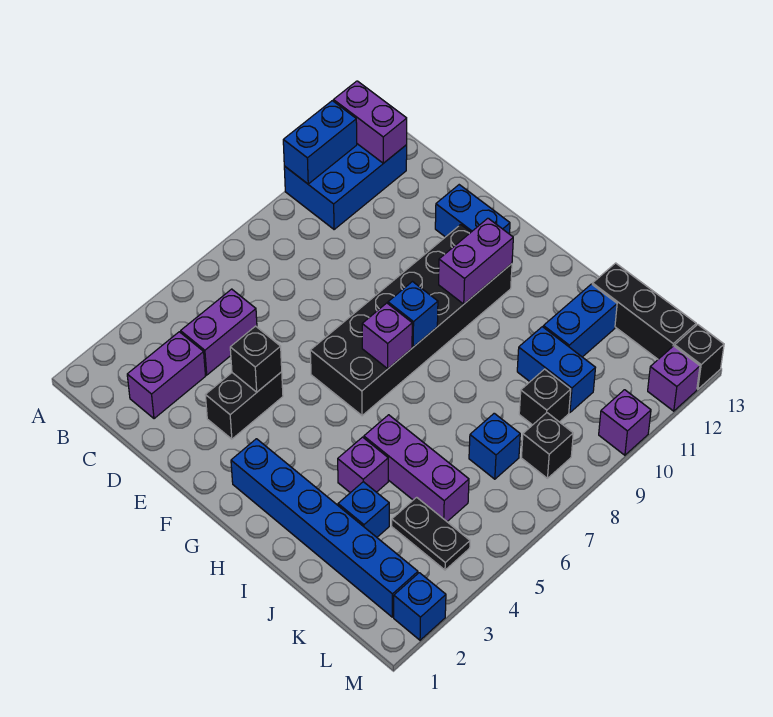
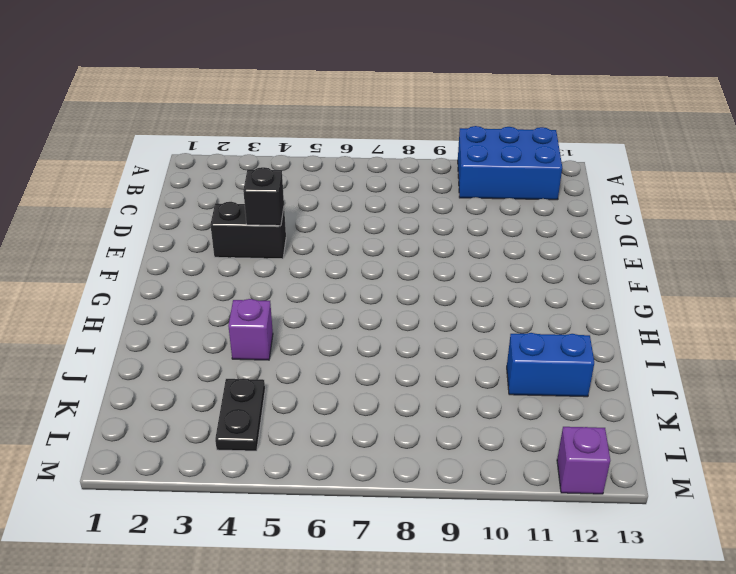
none -> purple brick C2:C3 level 1
none -> purple brick C4:C5 level 1
none -> blue brick E12:F12 level 1

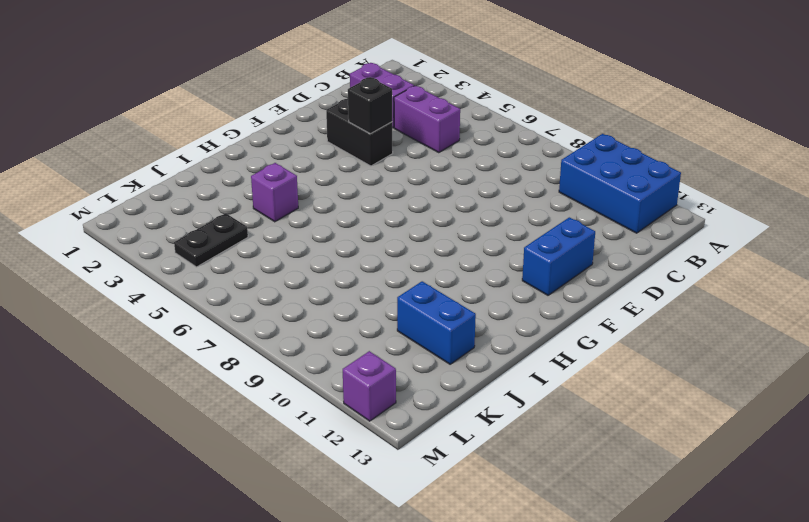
none -> black brick F6:G11 level 1
none -> blue brick G2:L2 level 1
none -> purple brick I5:K5 level 1

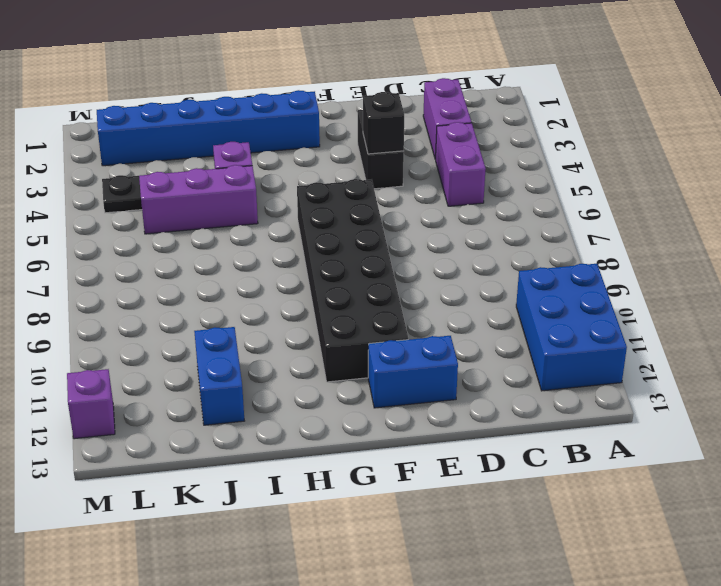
none -> blue brick J3 level 1
none -> blue brick J10:K10 level 1
none -> black brick J13:L13 level 1

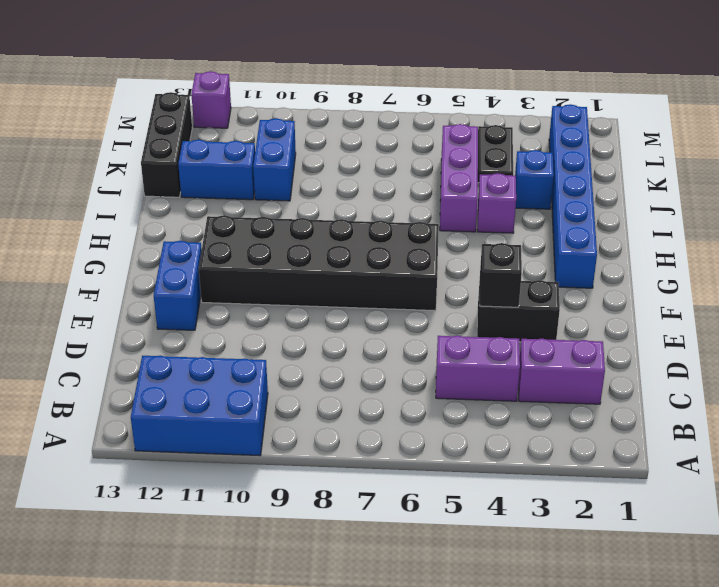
none -> blue brick K7 level 1
none -> black brick K9 level 1
none -> black brick L8 level 1

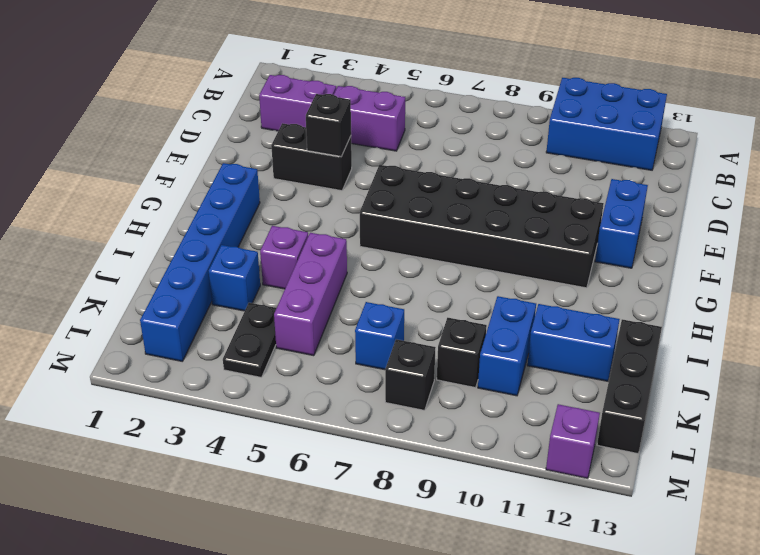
none -> blue brick M2 level 1
none -> purple brick M10 level 1
none -> black brick M13 level 1

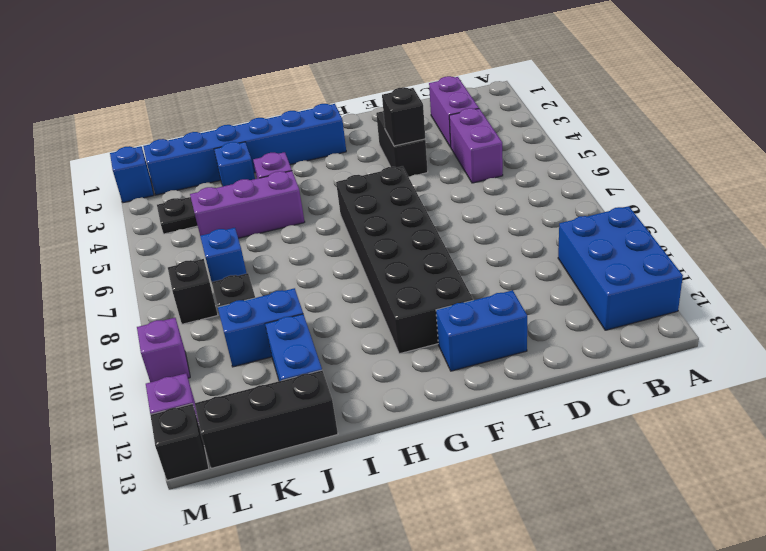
none -> blue brick A10:A11 level 2
none -> purple brick A12:B12 level 2
none -> purple brick G7 level 2

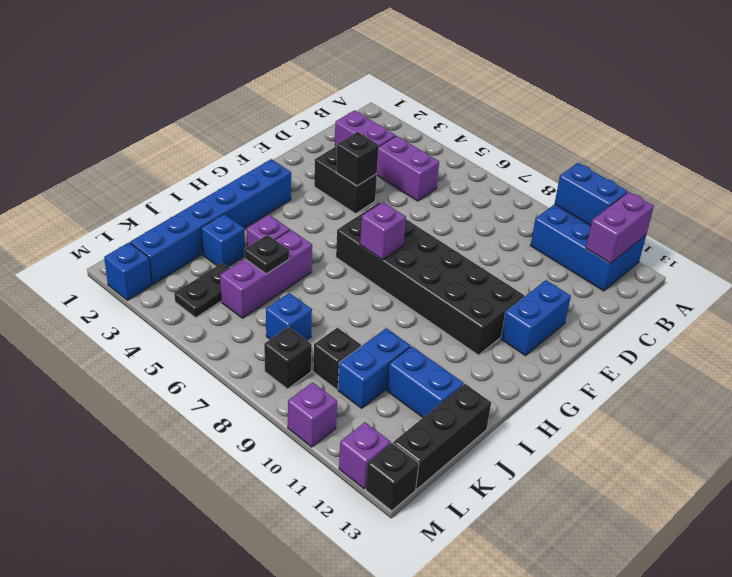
black plate J5 level 2 -> none
none -> blue brick G8 level 2
none -> purple brick G10:G11 level 2

